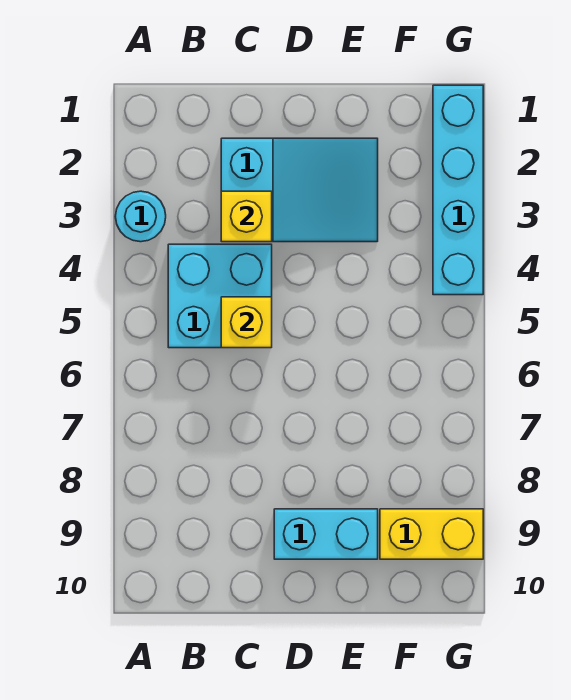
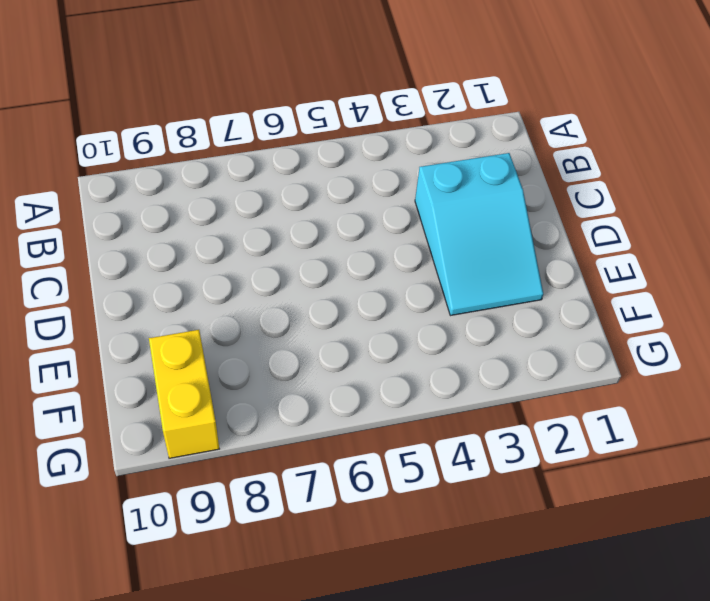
none -> cyan round brick A3 level 1
none -> cyan brick B4:C5 level 1

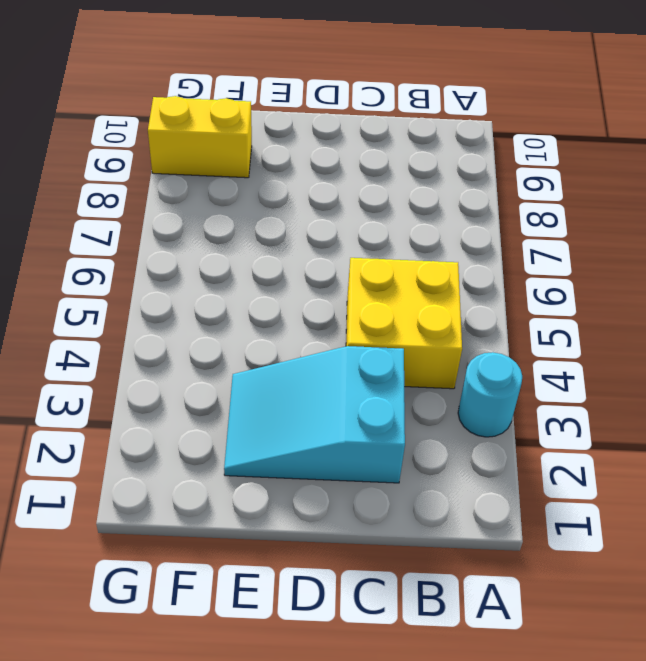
yellow brick B4:C5 level 1 -> cyan brick B4:C5 level 1
none -> cyan brick D9:E9 level 1
none -> cyan brick G1:G4 level 1

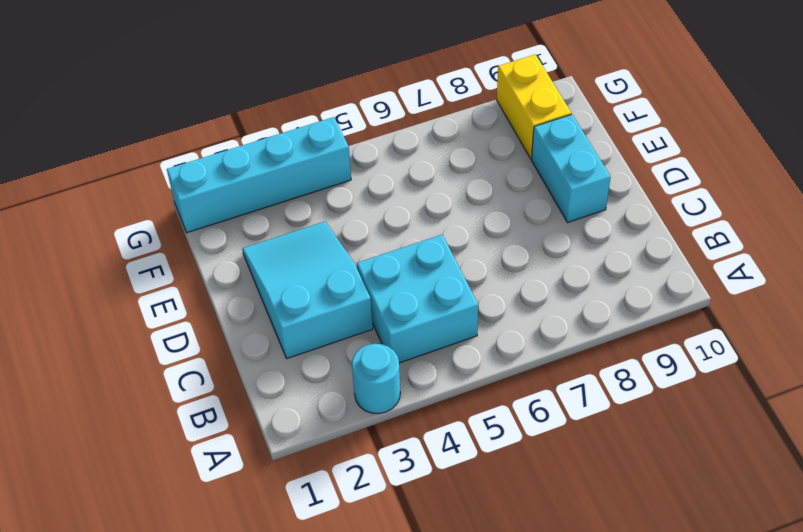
none -> yellow brick C3 level 2
none -> yellow brick C5 level 2

